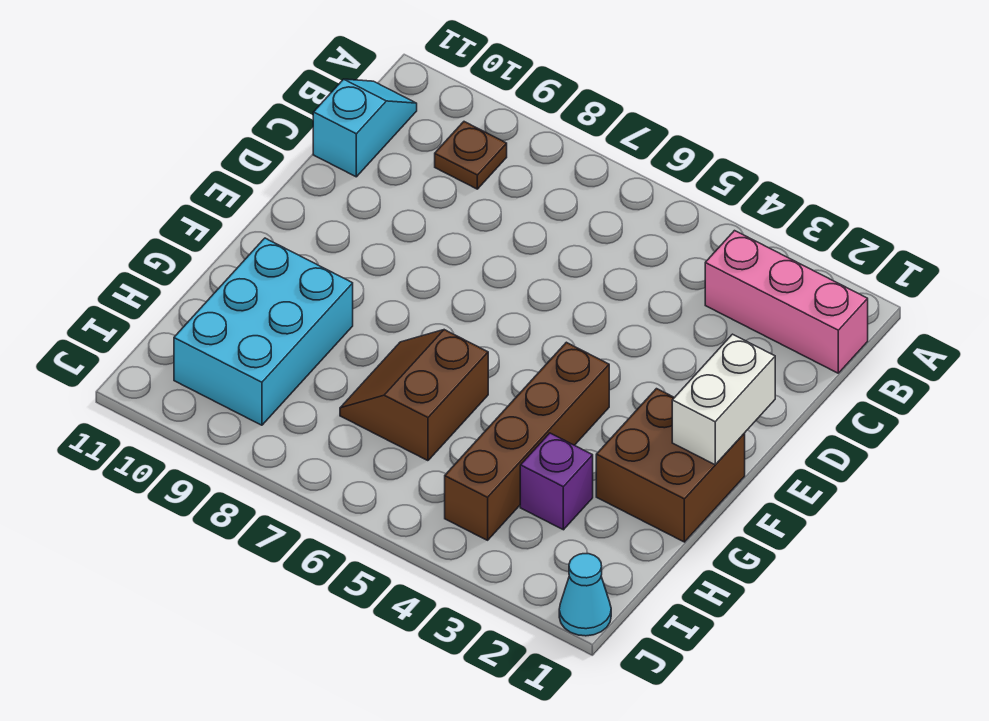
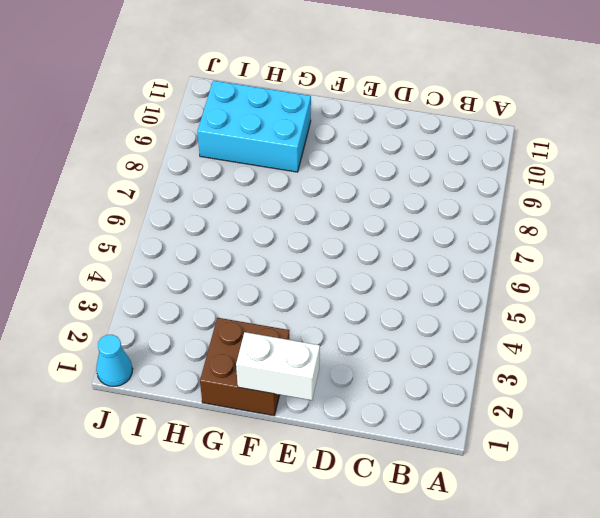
none -> pink brick B1:B3 level 1
none -> brown plate B9 level 1

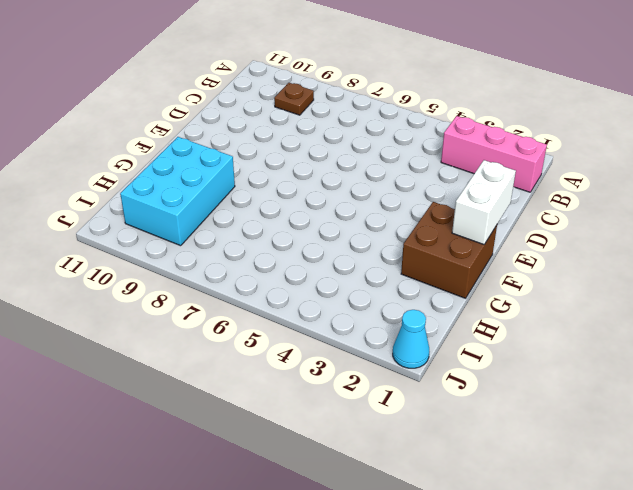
none -> cyan slope B11:C11 level 1 top C
none -> brown brick F4:I4 level 1

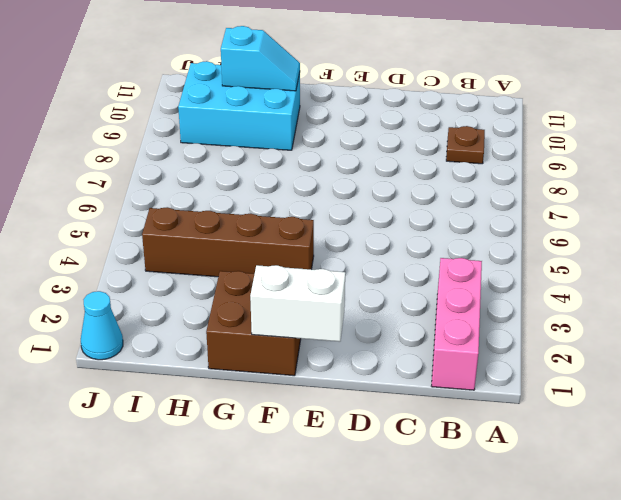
cyan slope G10:H10 level 2 top H -> cyan slope B11:C11 level 1 top C
none -> brown slope G6:H7 level 1 top 6
none -> purple brick H3 level 1

